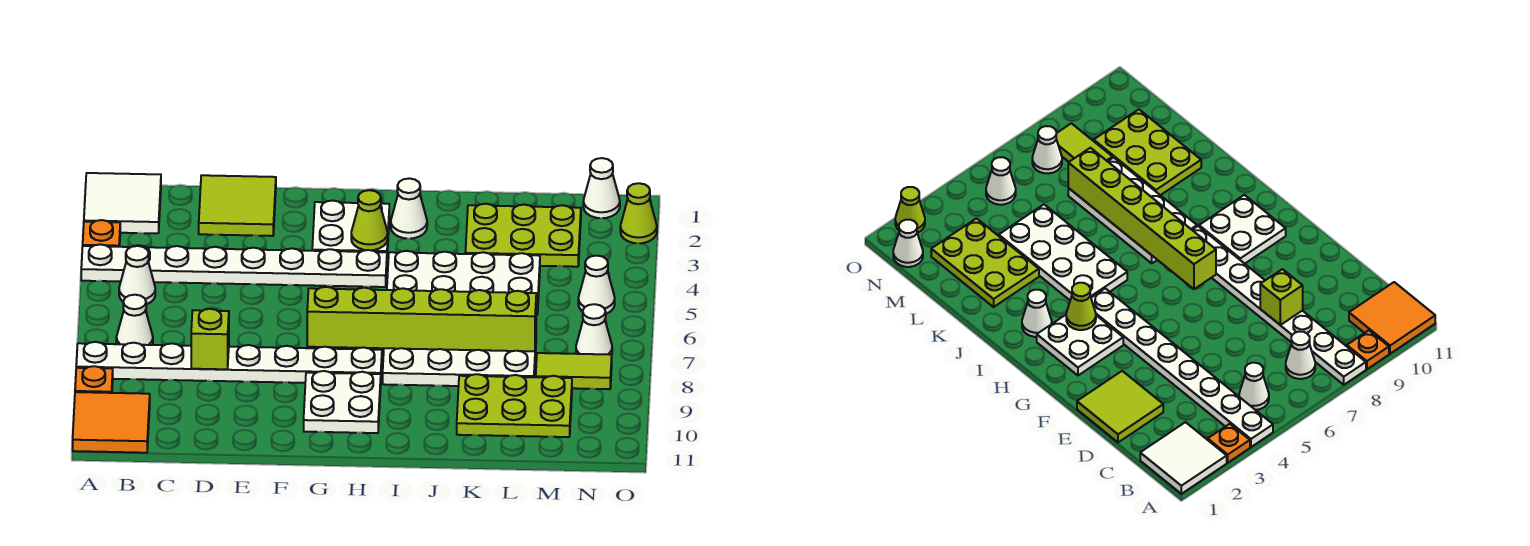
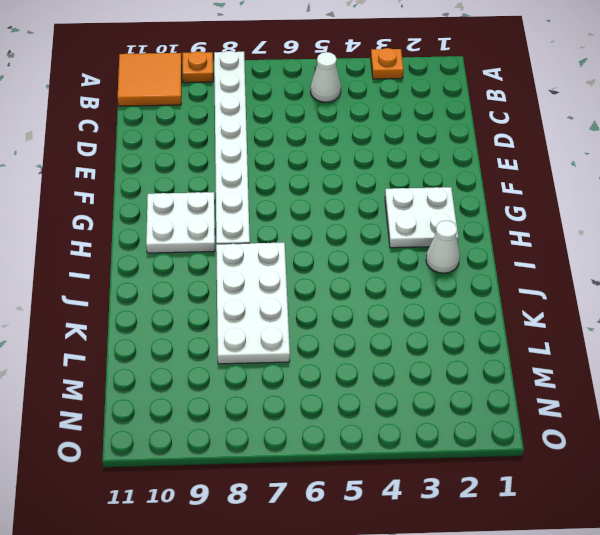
none -> white tile A1:B2 level 1
none -> white plate A4:H4 level 1
none -> white cone B7 level 1

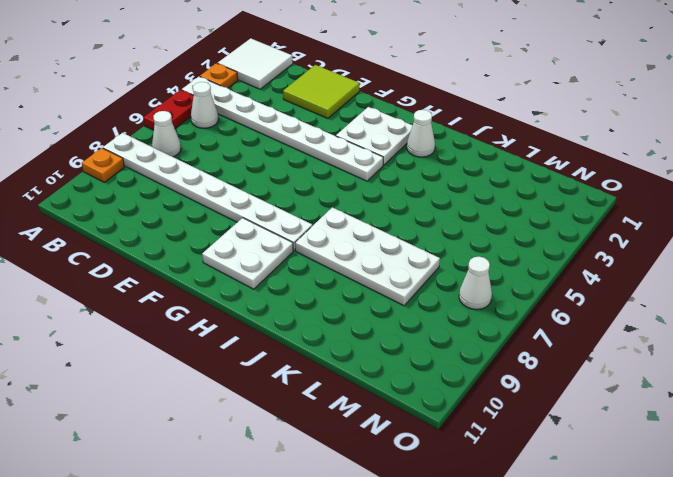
red plate A5:A6 level 1 -> none
none -> orange tile A10:B11 level 1
none -> white plate I4:L5 level 1
none -> lime plate K2:M3 level 1

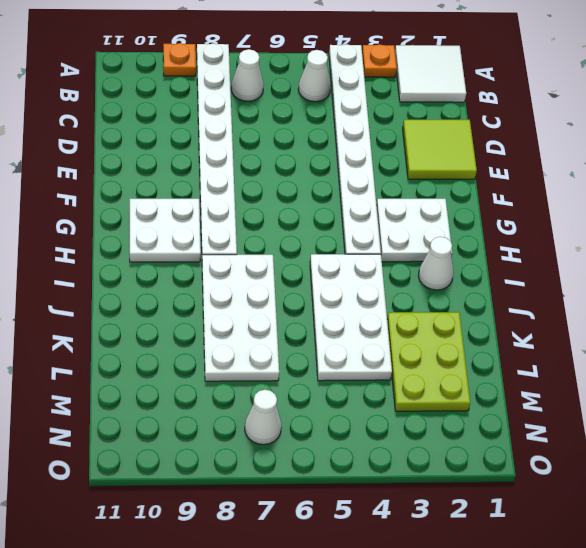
none -> orange tile A10:B11 level 1
none -> lime plate K9:M10 level 1
none -> lime tile M8:N8 level 1

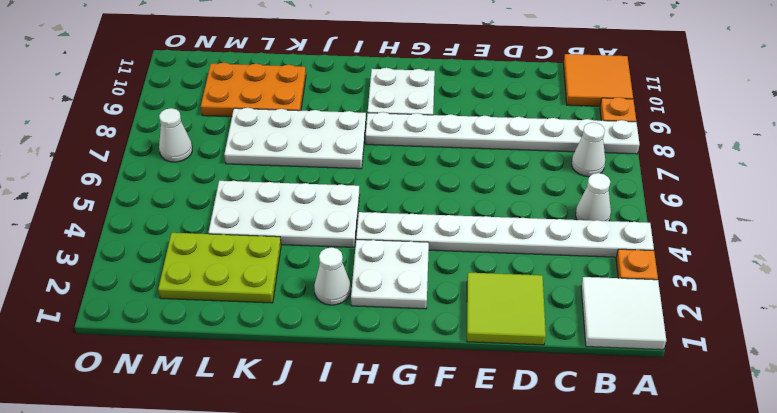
orange plate K9:M10 level 1 -> lime plate K9:M10 level 1
none -> lime tile M8:N8 level 1
none -> white cone N1 level 1
none -> white cone N5 level 1

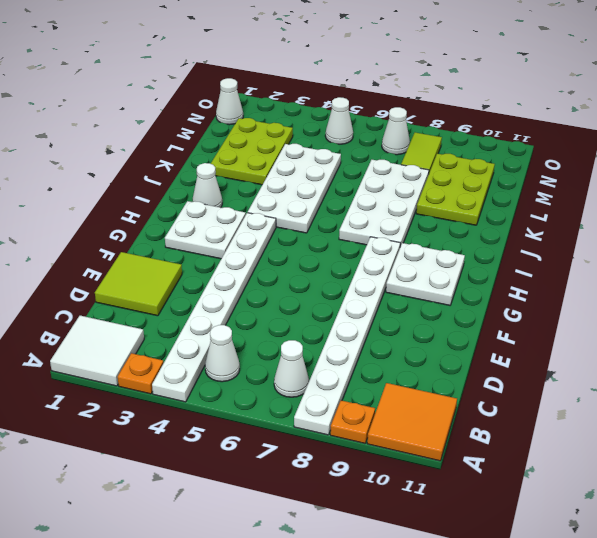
none -> lime cone O2 level 1
none -> lime brick D8 level 2
none -> lime brick G7:L7 level 2

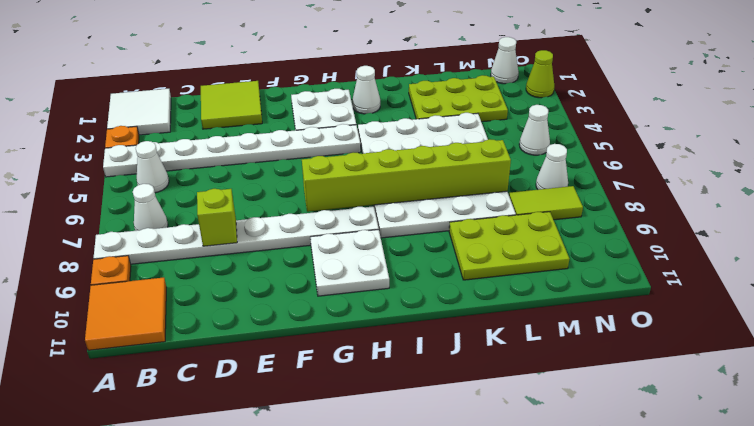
none -> lime cone H3 level 2

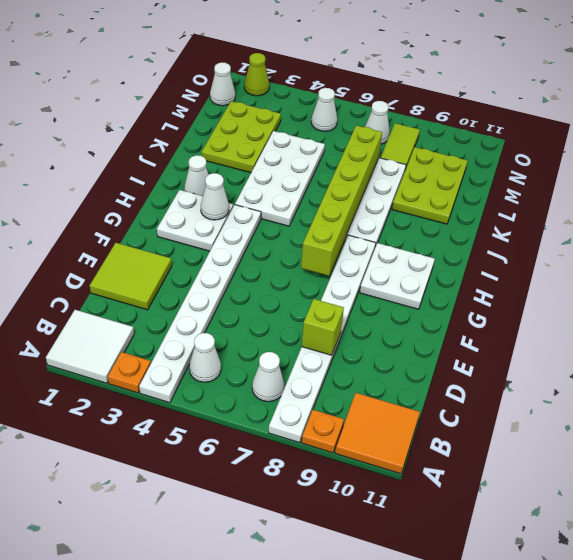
white cone H3 level 2 -> lime cone H3 level 2

